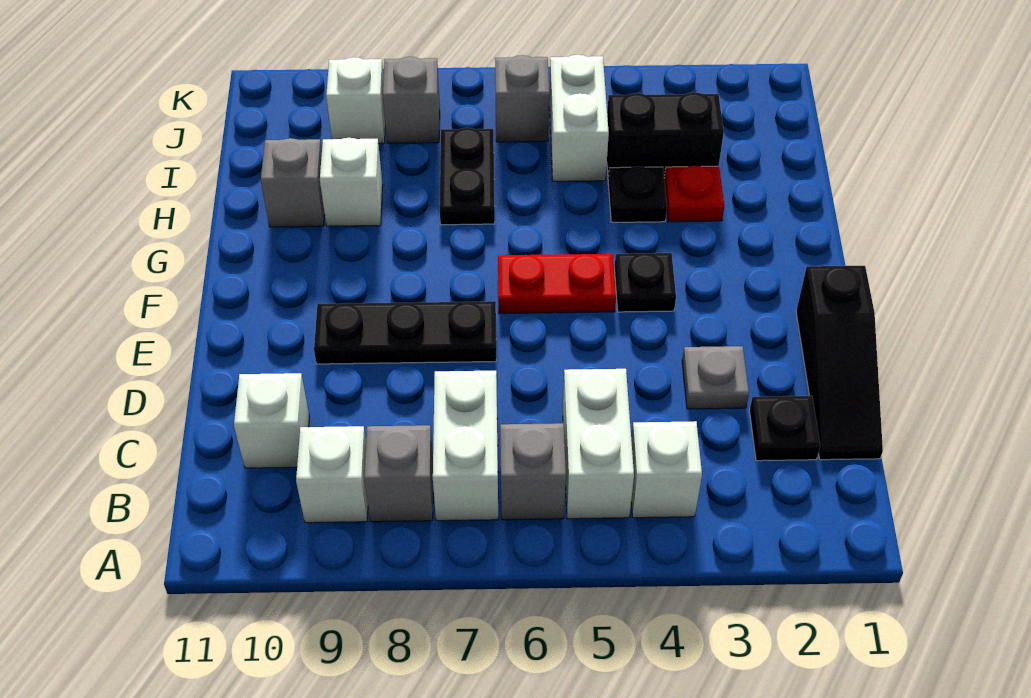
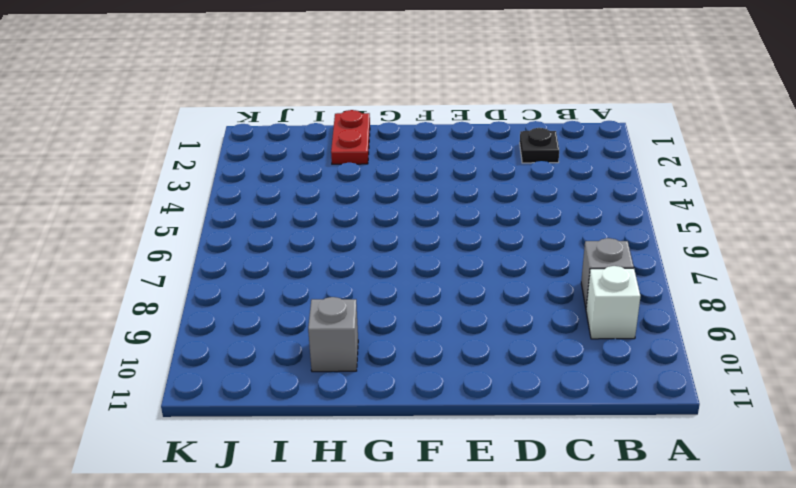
red plate H1:H2 level 1 -> red plate F5:F6 level 1
none -> white brick B4 level 1
none -> white brick B5:C5 level 1
none -> grey brick B6 level 1

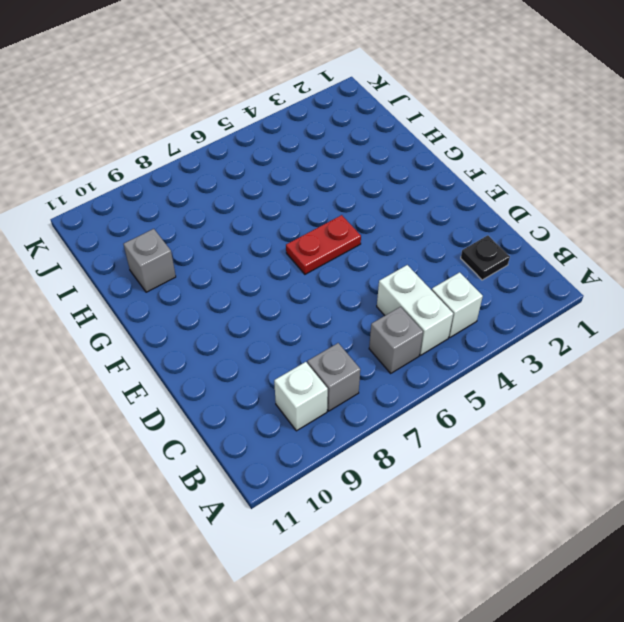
none -> white brick B7:C7 level 1
none -> black slope C1:E1 level 1 top E
none -> white brick C10 level 1

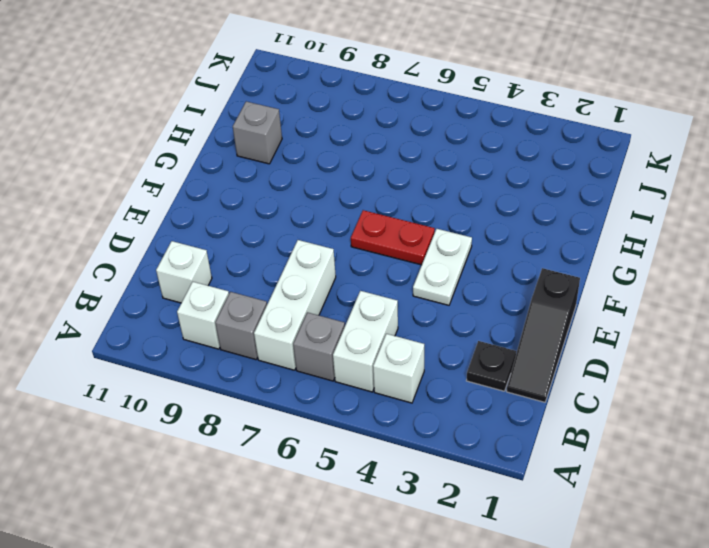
white brick B7:D7 level 1 -> white brick B7:C7 level 1
white plate E4:F4 level 1 -> black plate F4 level 1
none -> grey plate D3 level 1
none -> black plate E7:E9 level 1
none -> red plate H3 level 1

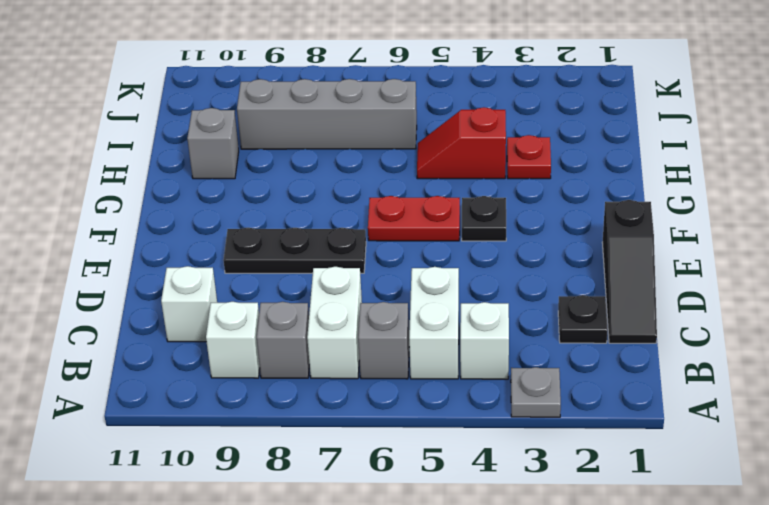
grey plate A3 level 1 -> grey plate D3 level 1
red slope H4:H5 level 1 top 4 -> black plate H4 level 1
grey brick I6:I9 level 1 -> black plate H7:I7 level 1
none -> white brick H9 level 1
none -> black brick I3:I4 level 1
none -> white brick I5:J5 level 1

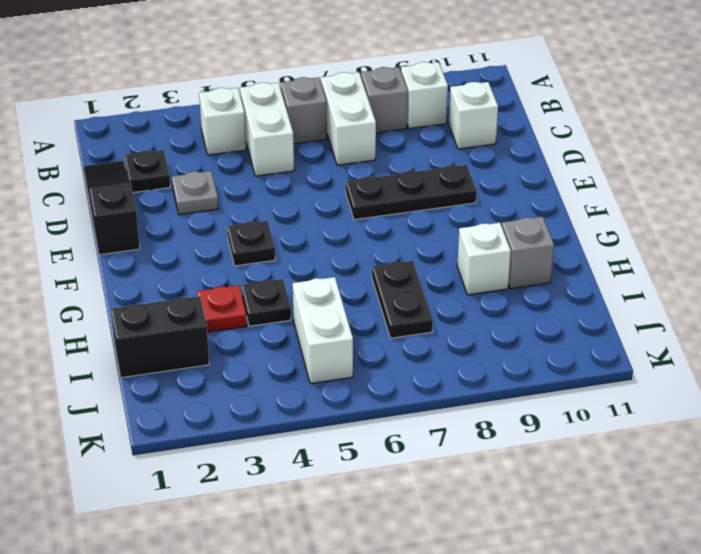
black brick I1:I2 level 1 -> black brick I3:I4 level 1
none -> red plate F5:F6 level 1
none -> grey brick J6 level 1
none -> grey brick J8 level 1

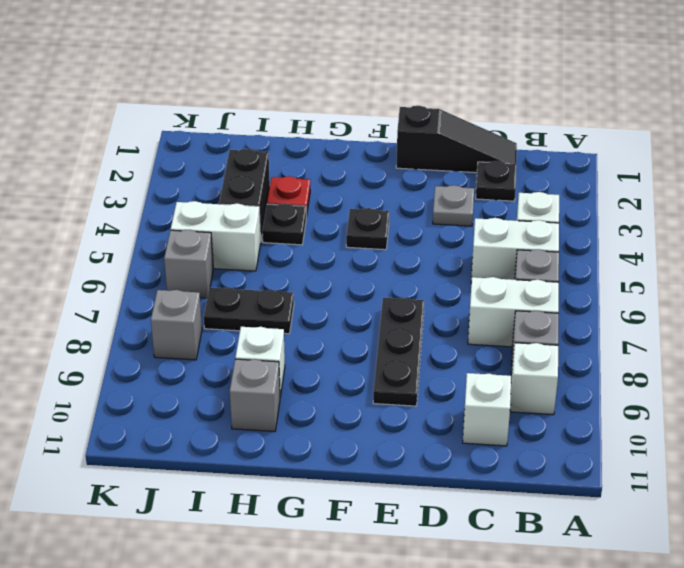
none -> red plate F5:F6 level 1
none -> white brick J9 level 1

